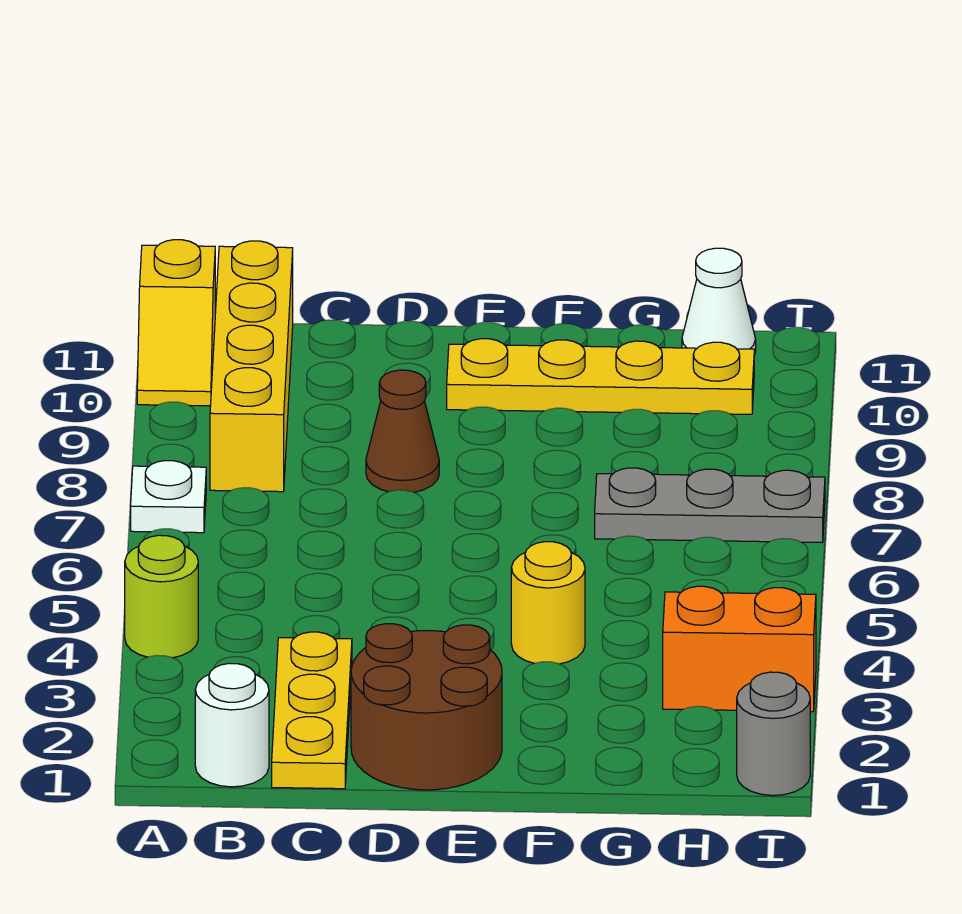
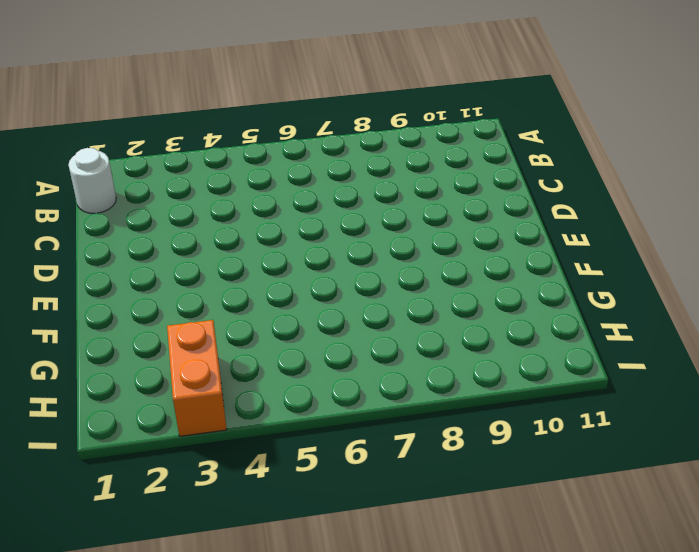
none -> lime round brick A4 level 1
none -> white plate A7 level 1
none -> yellow slope A10:A11 level 1 top 11

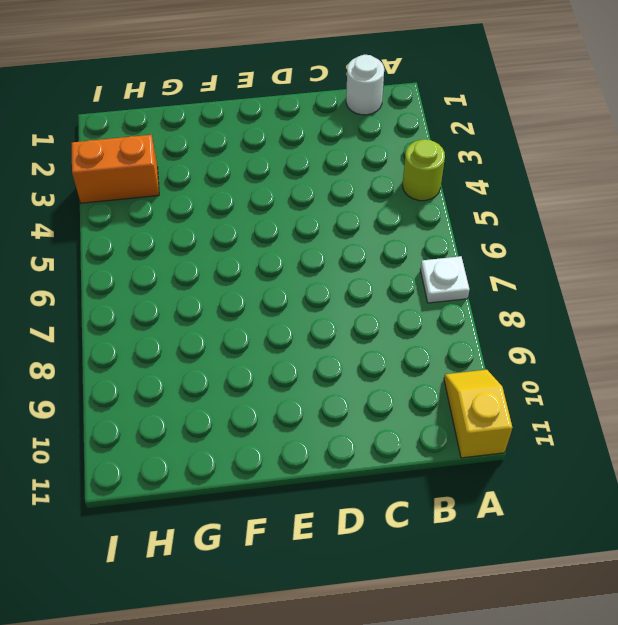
none -> yellow brick B8:B11 level 1
none -> yellow plate C1:C3 level 1
none -> brown round brick D1:E2 level 1

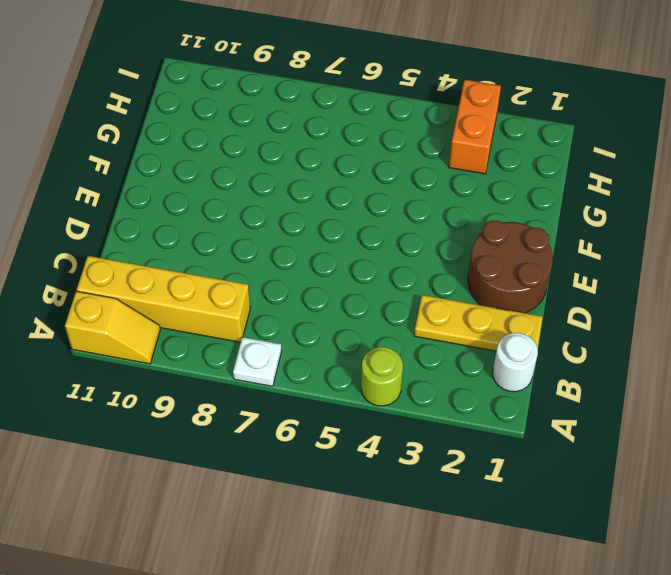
none -> brown cone D8 level 1
none -> yellow plate E10:H10 level 1
none -> yellow round brick F4 level 1

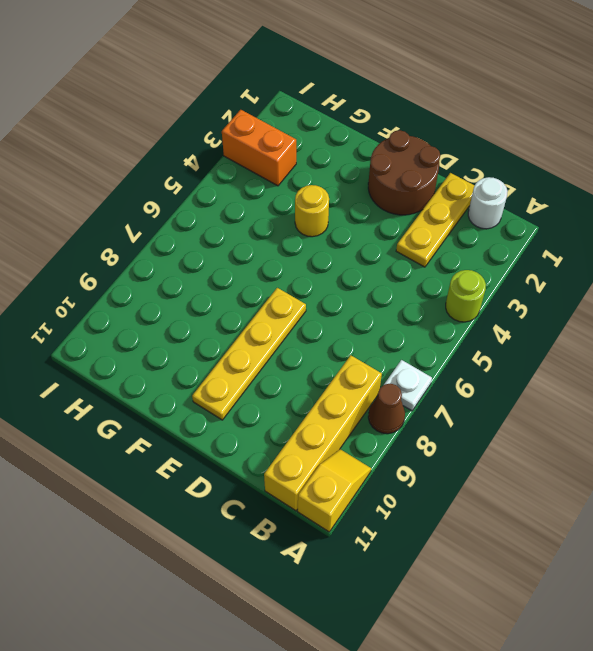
brown cone A8 level 1 -> brown cone D8 level 1
yellow plate E7:E10 level 1 -> yellow plate E10:H10 level 1
none -> grey plate G7:I7 level 1
none -> white cone H11 level 1
none -> grey round brick I1 level 1

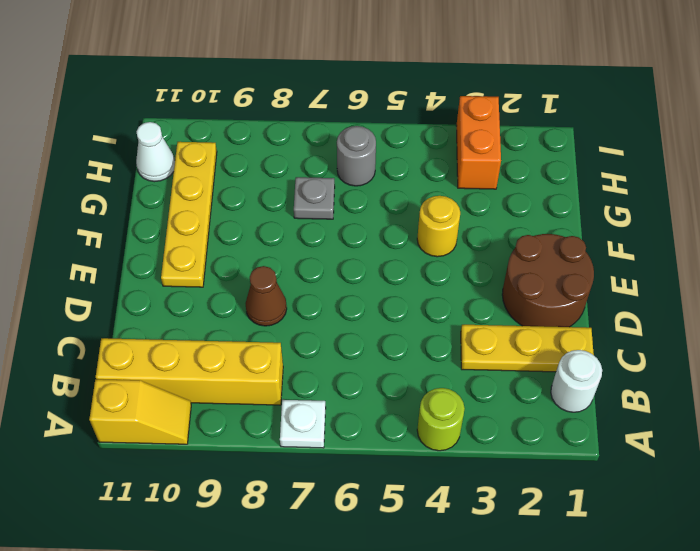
grey plate G7 level 1 -> grey plate G7:I7 level 1
grey round brick H6 level 1 -> grey round brick I1 level 1

